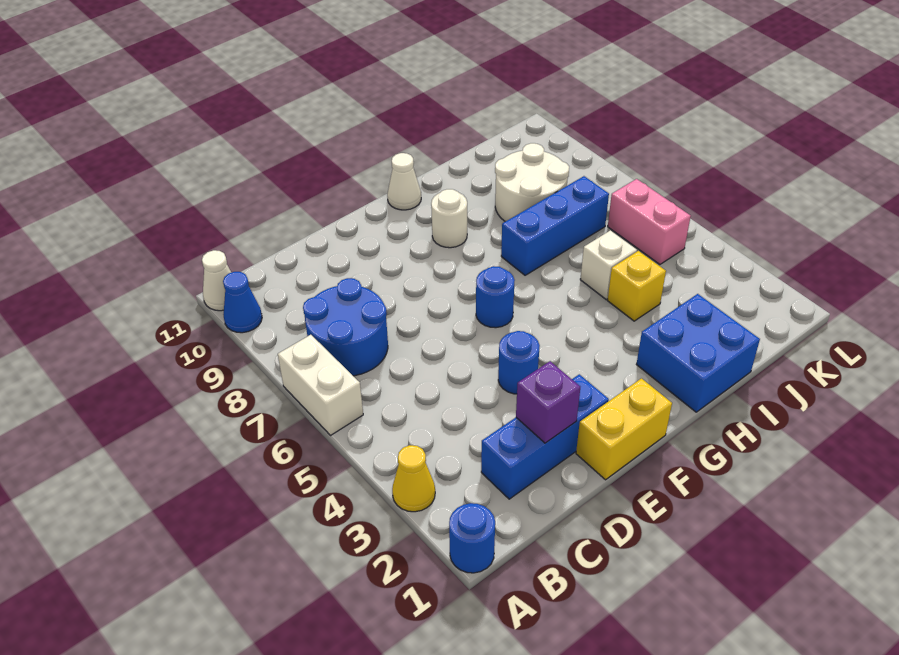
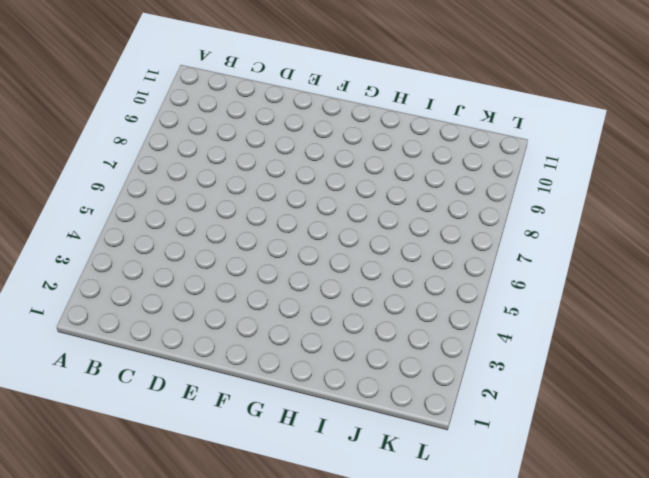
none -> blue round brick A1 level 1
none -> yellow cone A3 level 1
none -> white brick A6:A7 level 1

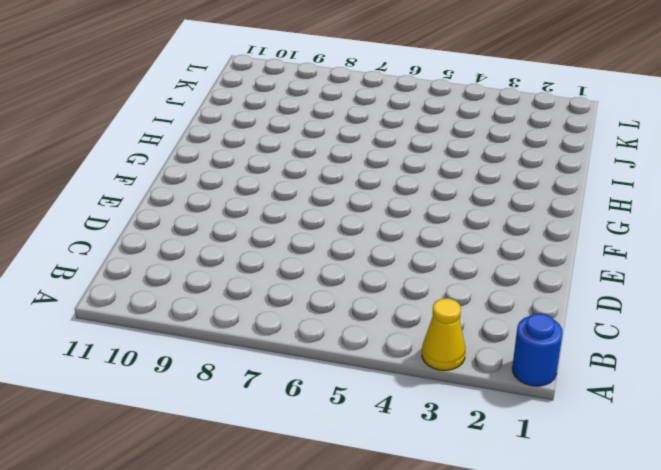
none -> white brick A6:A7 level 1
none -> blue cone A10 level 1
none -> white cone A11 level 1

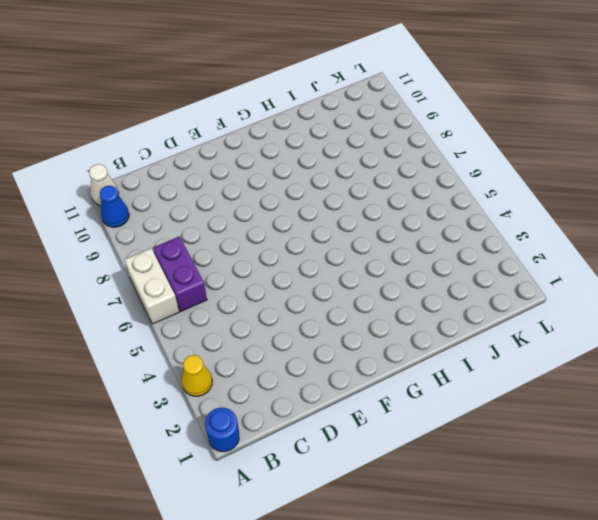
purple brick B6:B7 level 1 -> blue round brick B7:C8 level 1
none -> blue brick C2:E2 level 1
none -> yellow brick E1:F1 level 1
none -> blue round brick E4 level 1

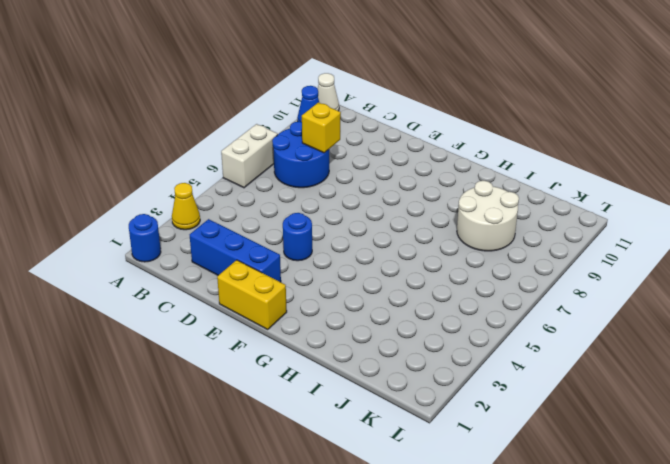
yellow brick C8 level 2 -> yellow brick I4 level 1
none -> blue round brick F6 level 1
none -> white round brick G9 level 1
none -> white cone G11 level 1

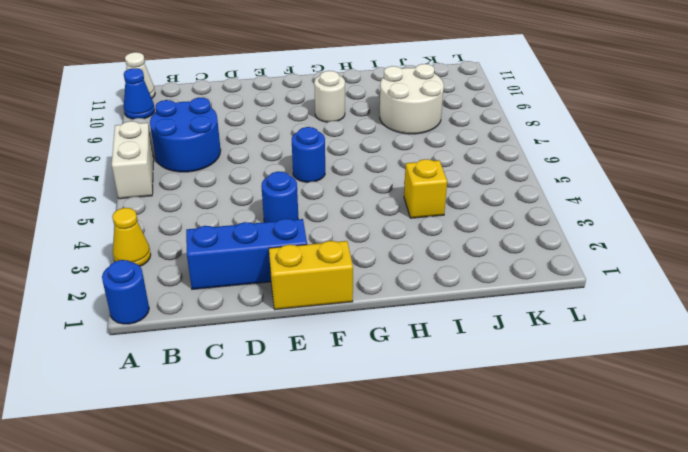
none -> white cone G11 level 1
none -> blue brick H1:I2 level 1
none -> blue brick H7:J7 level 1

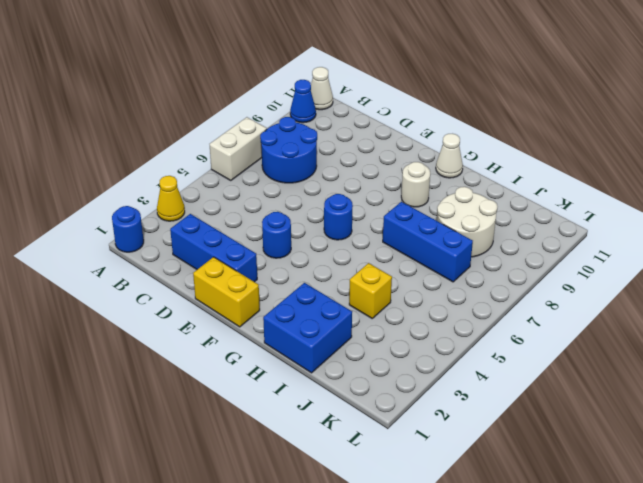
none -> white brick I5 level 1
none -> pink brick K5:K6 level 1
none -> purple brick D2 level 2

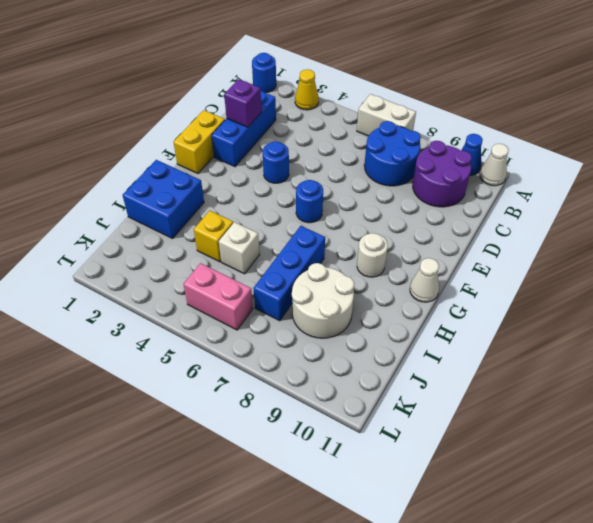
purple round brick B9:C10 level 1 -> none

